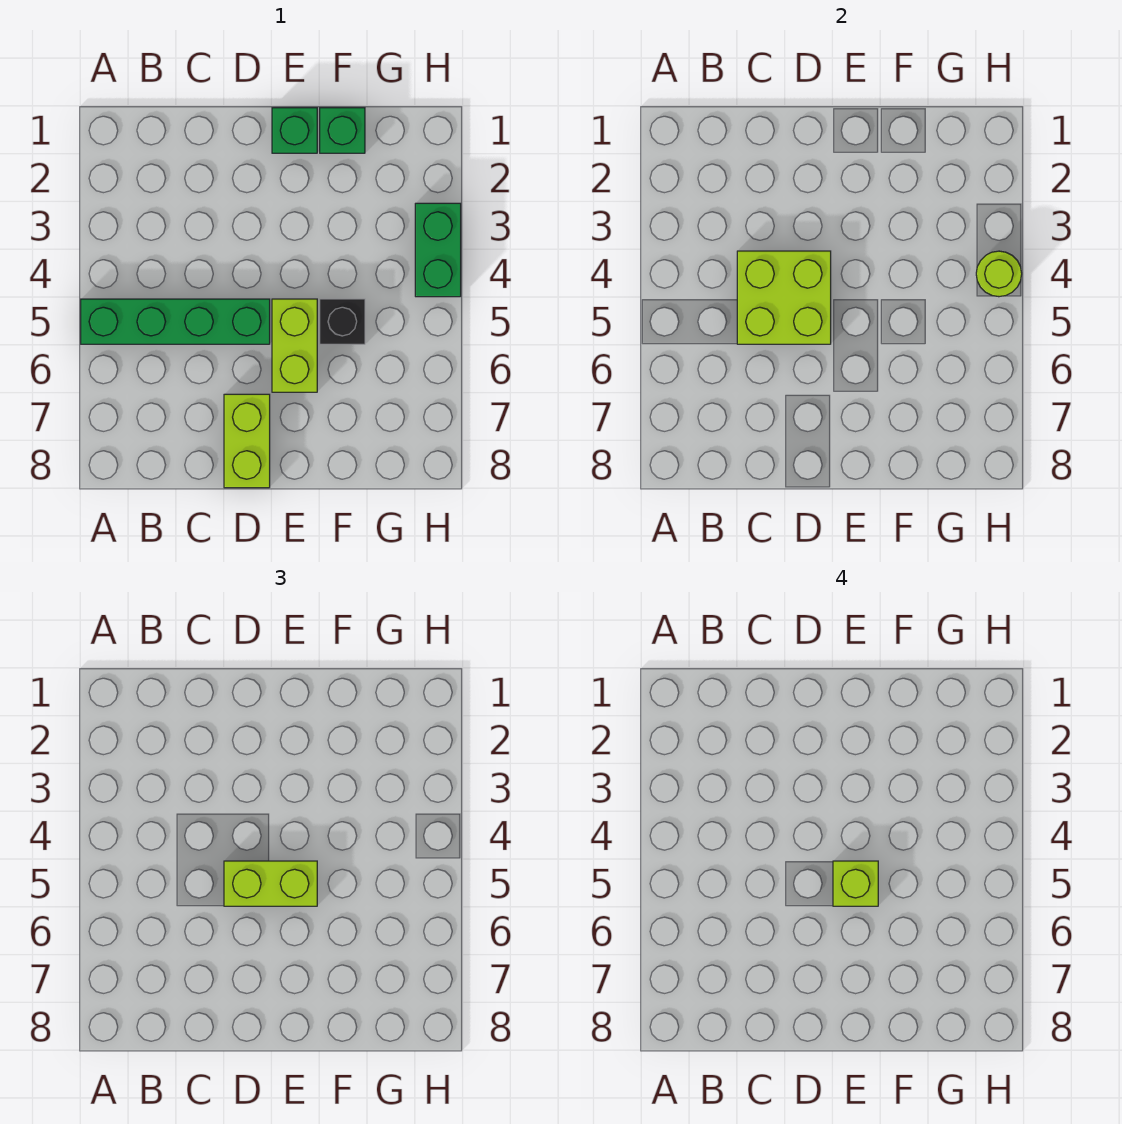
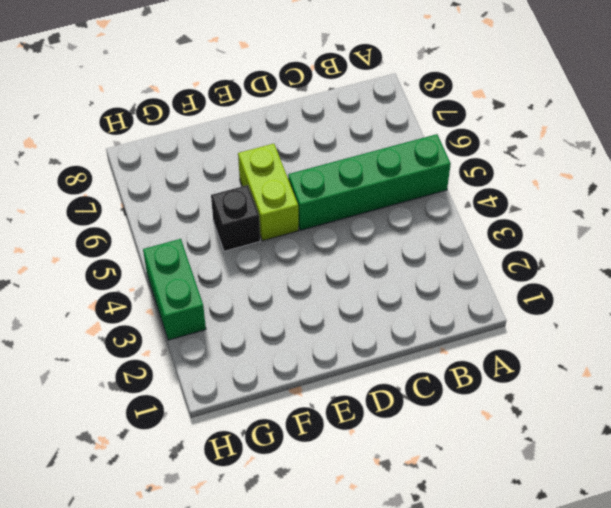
none -> lime brick D7:D8 level 1
none -> green brick E1 level 1

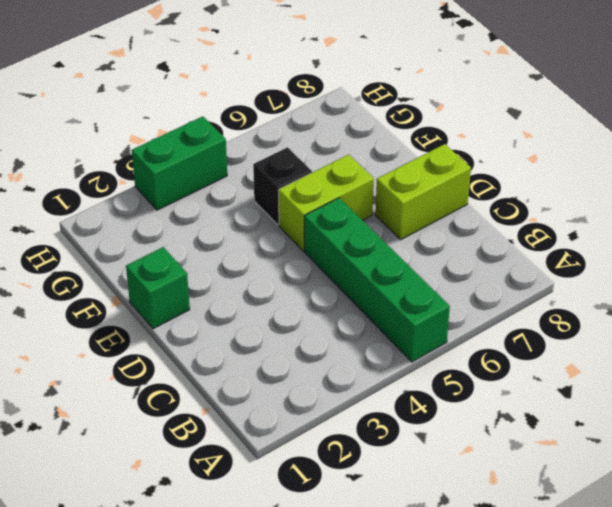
none -> green brick F1 level 1
none -> lime brick C4:D5 level 2

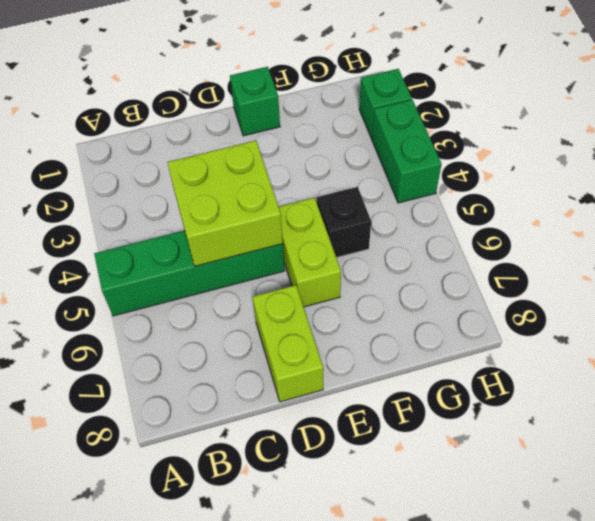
green brick H2 level 1 -> green brick F1 level 1
none -> lime round brick H4 level 2
none -> lime brick D5:E5 level 3

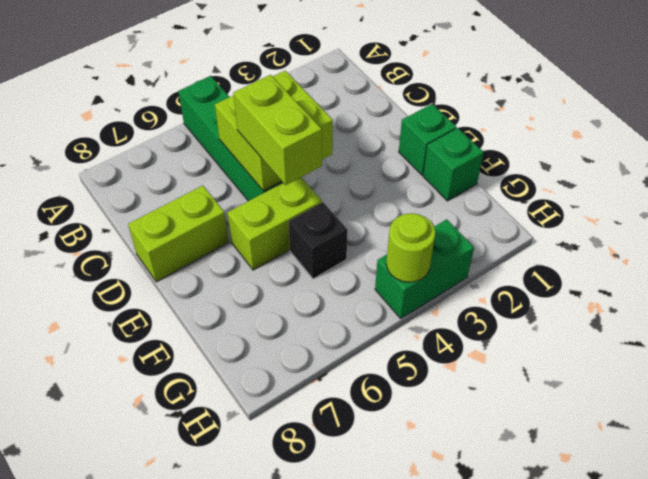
none -> lime brick E5 level 4

